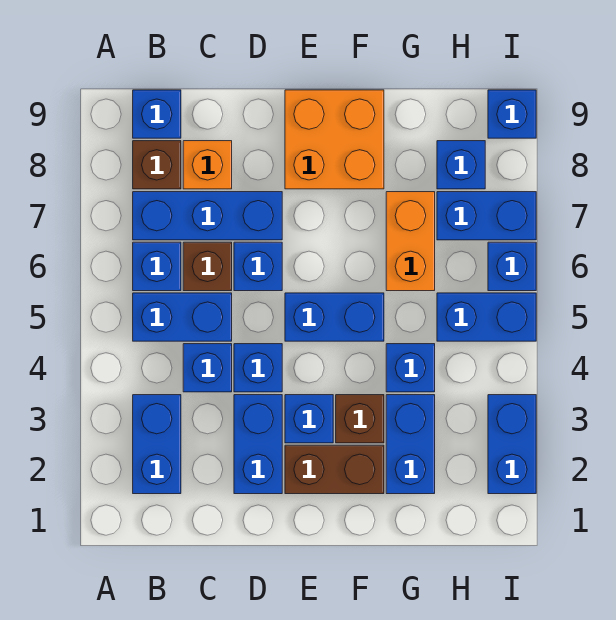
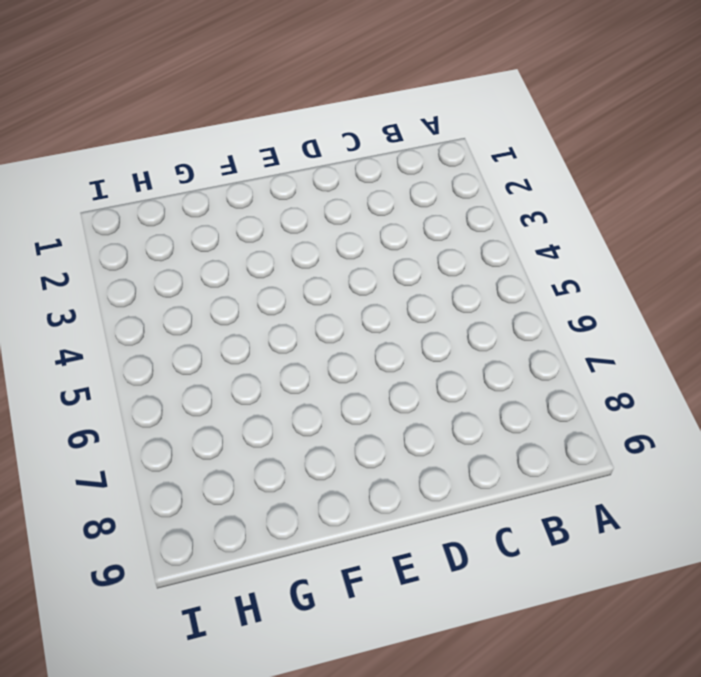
none -> blue brick B2:B3 level 1
none -> blue brick B5:C5 level 1
none -> blue brick B6 level 1

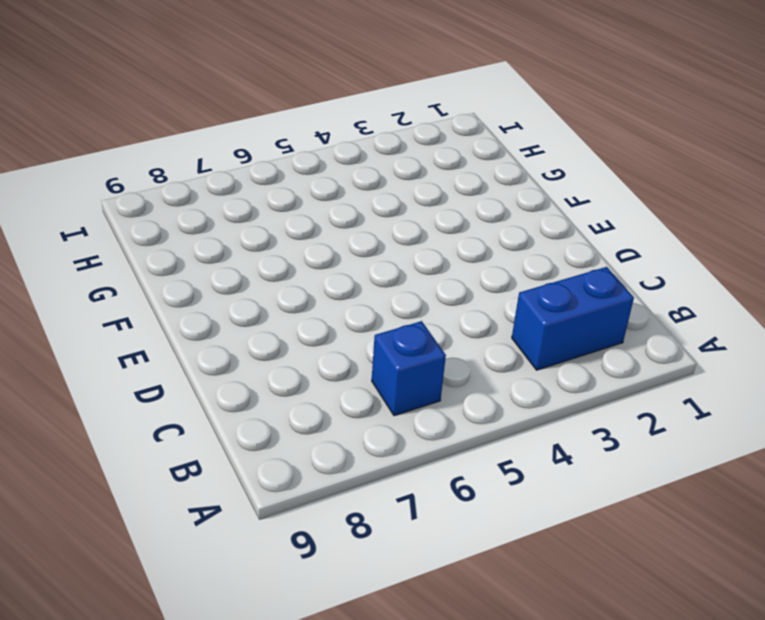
none -> blue brick B5:C5 level 1
none -> blue brick B7:D7 level 1
none -> brown brick B8 level 1

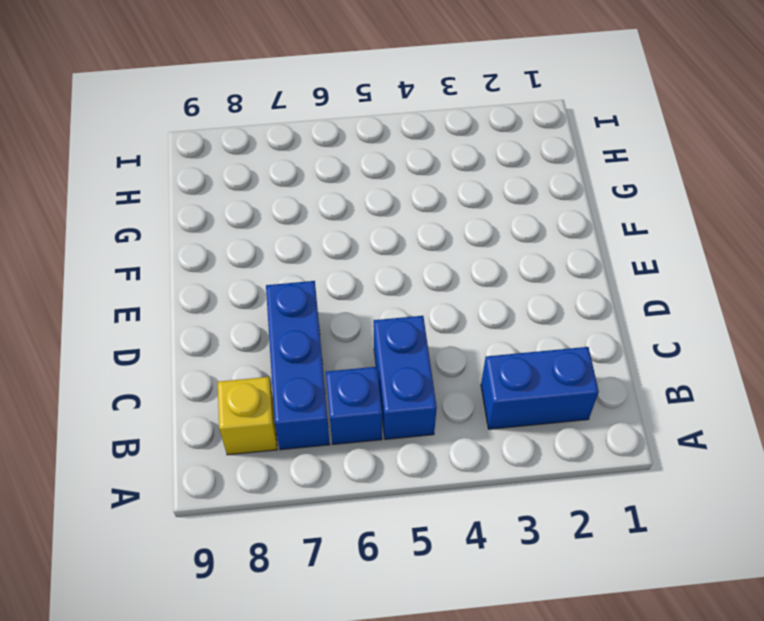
yellow brick B8 level 1 -> brown brick B8 level 1
none -> blue brick B9 level 1
none -> blue brick C4 level 1
none -> brown brick C6 level 1

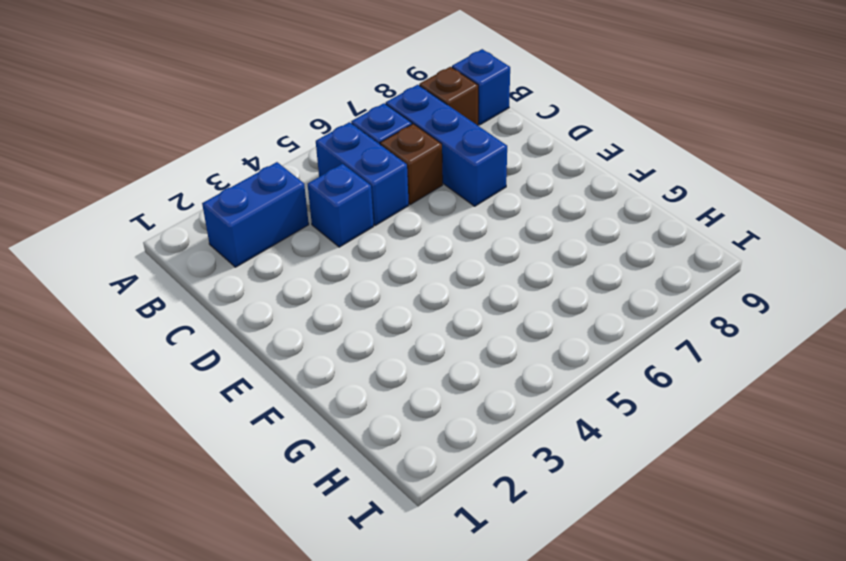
none -> orange brick C8 level 1
none -> blue brick D2:D3 level 1
none -> blue brick D4 level 1

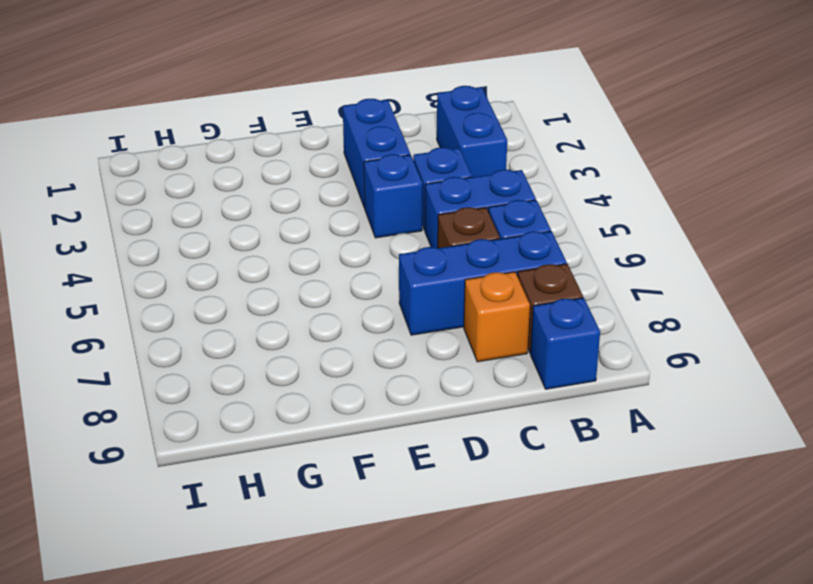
none -> blue brick D6 level 1
none -> brown brick E2:F2 level 1
none -> blue brick E3 level 1

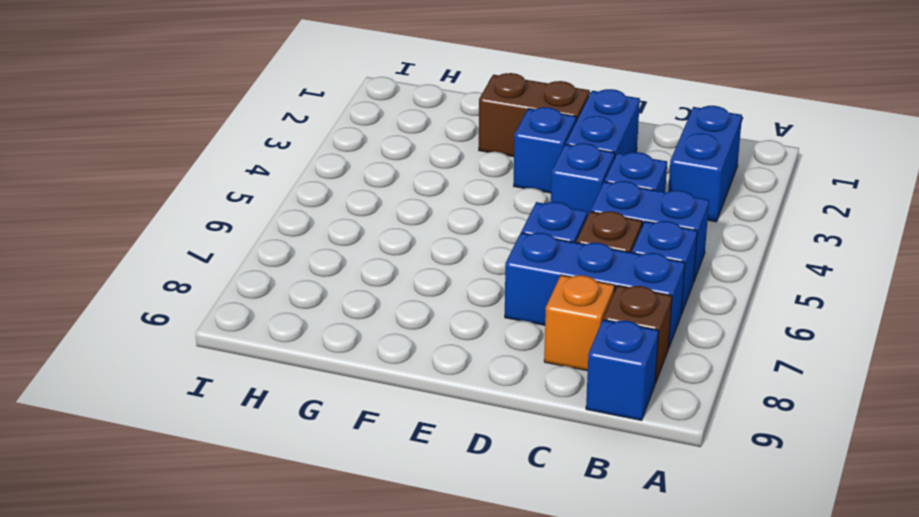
none -> blue brick E5:F5 level 1
none -> orange brick E8:F9 level 1
none -> brown brick F3 level 1

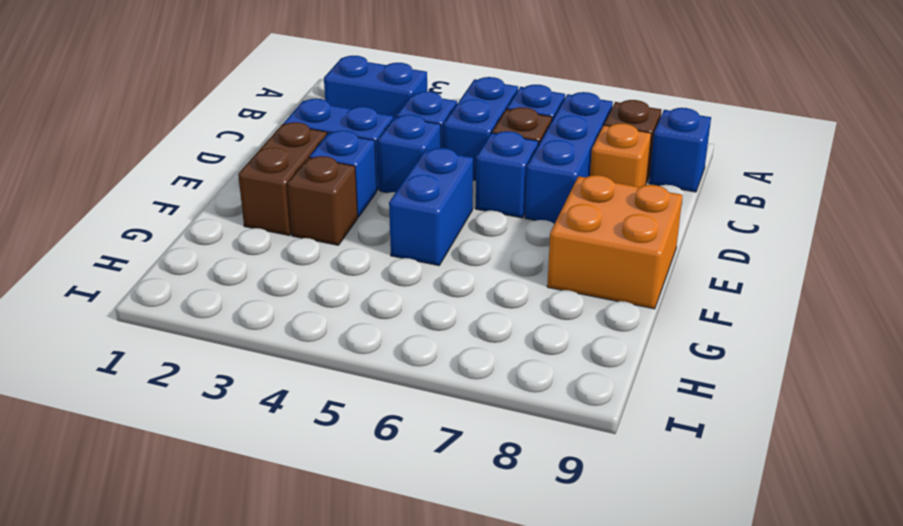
none -> blue brick G2:G3 level 1
none -> blue brick G4 level 1
none -> orange brick G6:G7 level 1

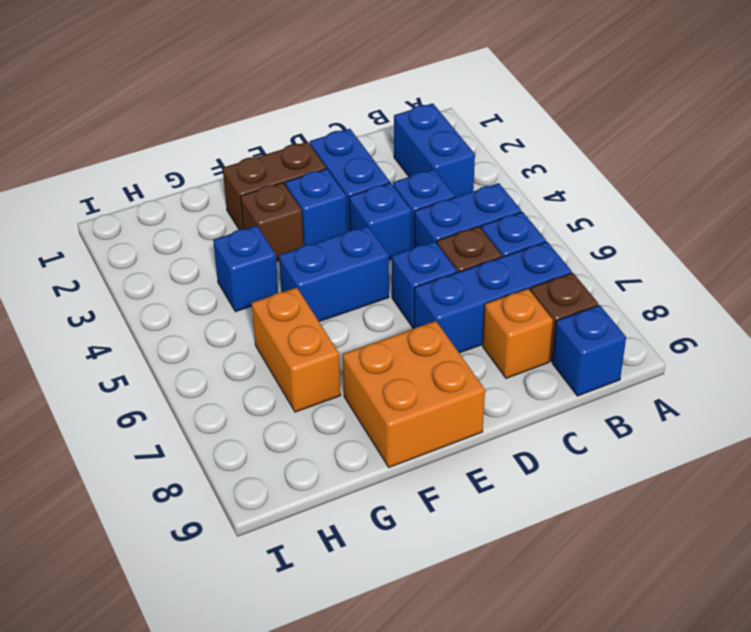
none -> blue brick G2:G3 level 1
none -> blue brick H5:I5 level 1
none -> blue brick H7:I7 level 1

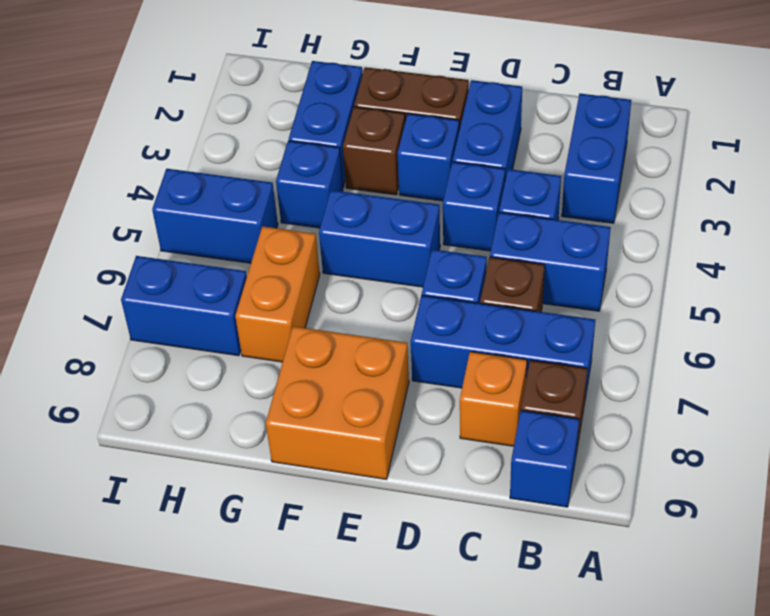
none -> blue brick B6 level 1
none -> blue brick H8 level 1
none -> blue brick I2:I3 level 1

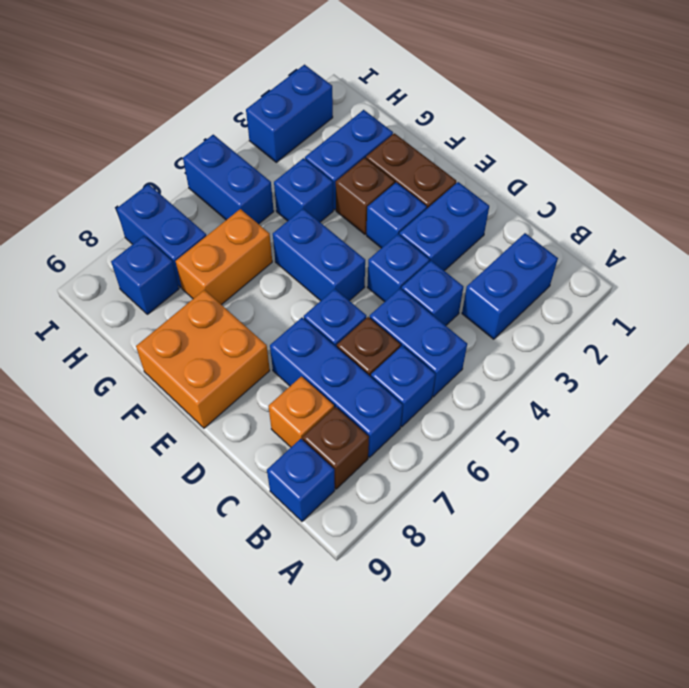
none -> blue brick I6 level 1
none -> blue brick I9 level 1

